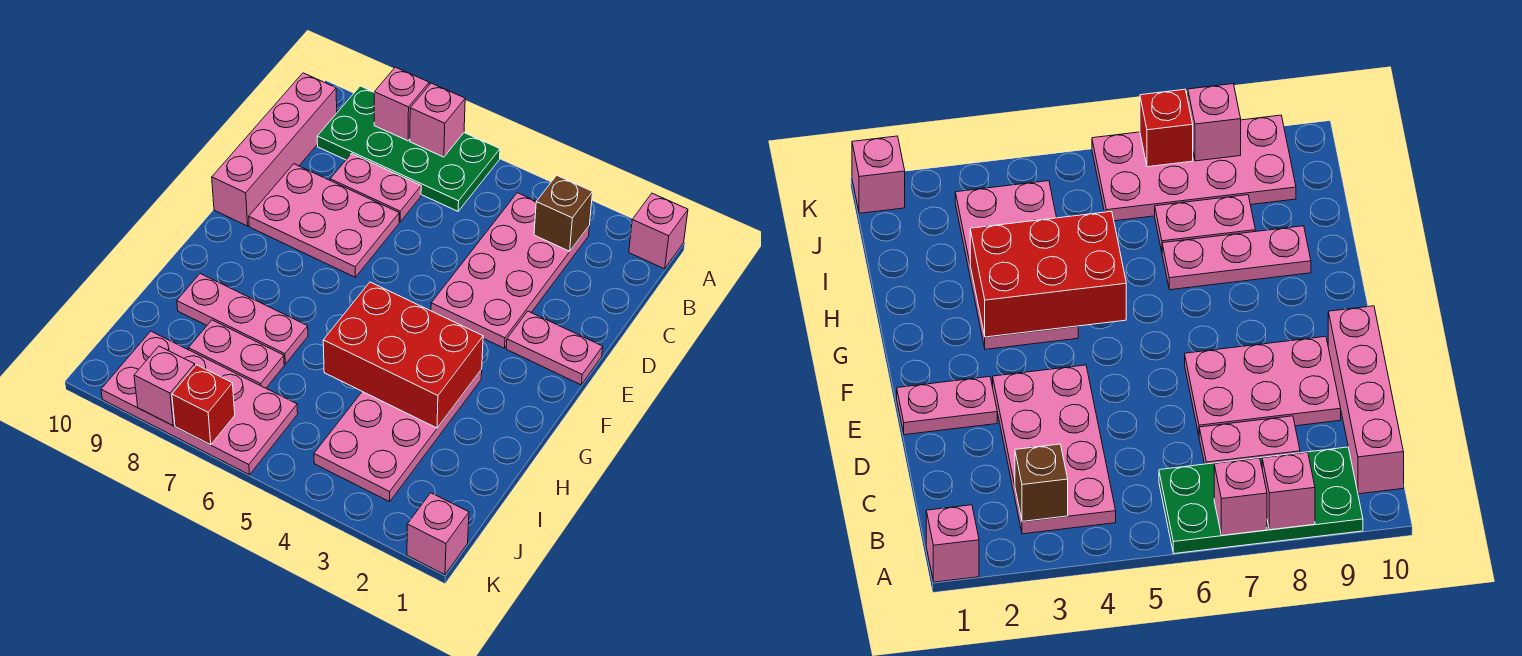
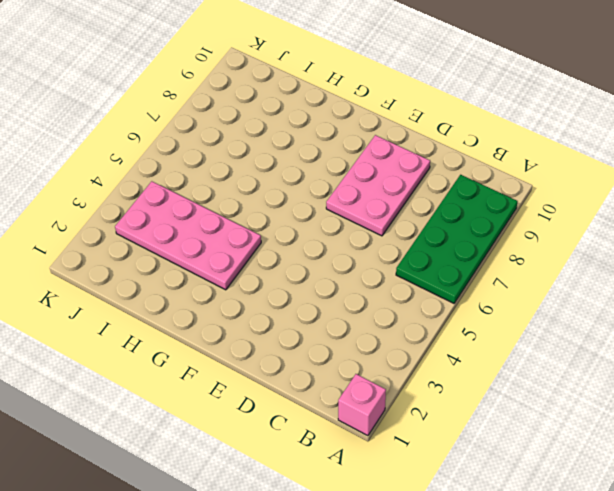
none -> pink plate B3:E4 level 1
none -> pink brick B10:E10 level 1
none -> pink plate C7:C8 level 1

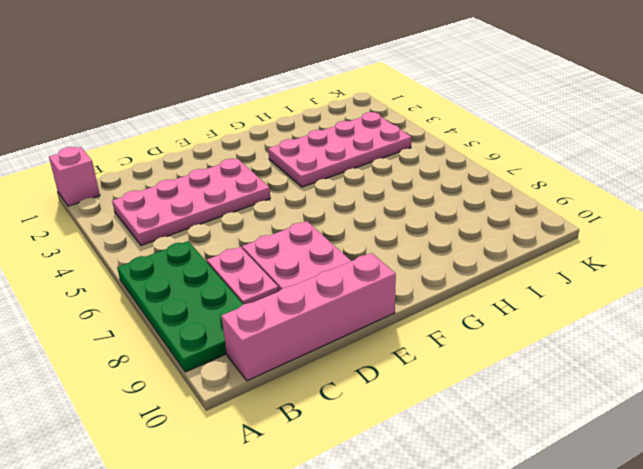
none -> pink plate E1:E2 level 1
none -> pink plate H7:H9 level 1
none -> pink plate I7:I8 level 1

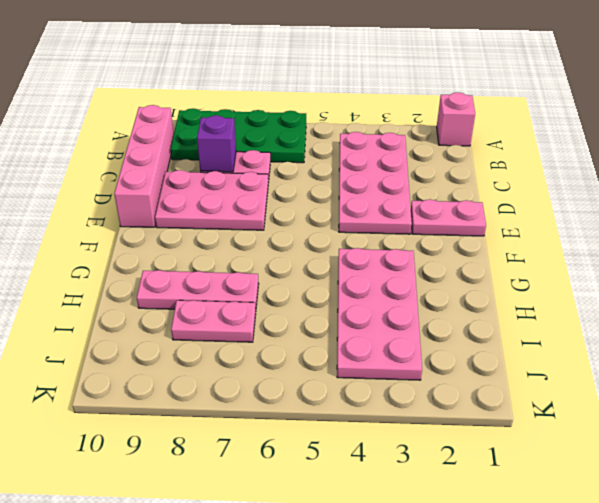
purple brick C8 level 2 -> none
none -> pink plate J6:K9 level 1
none -> pink brick K1 level 1
none -> pink brick A7 level 2

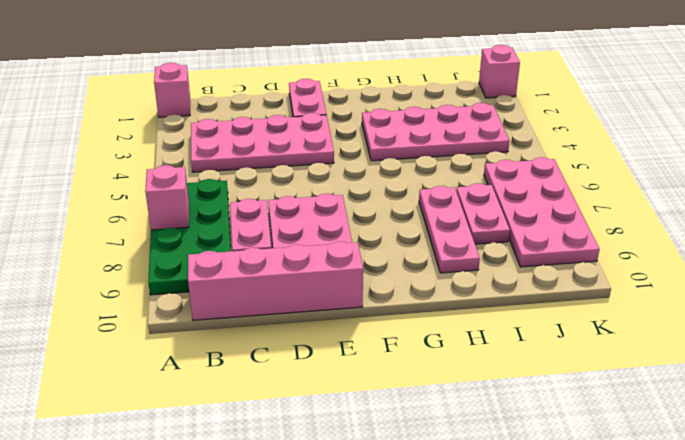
none -> pink brick A8 level 2
none -> brown brick B3 level 2
none -> red brick G3:H5 level 2

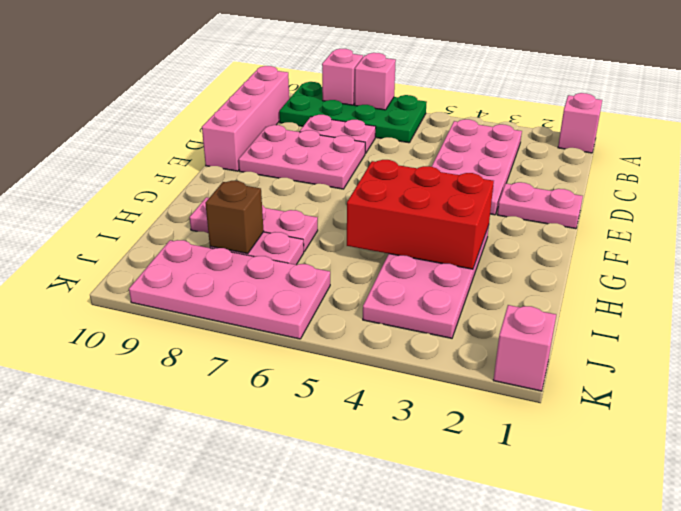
brown brick I8 level 2 -> brown brick B3 level 2
none -> red brick K7 level 2
none -> pink brick K8 level 2

